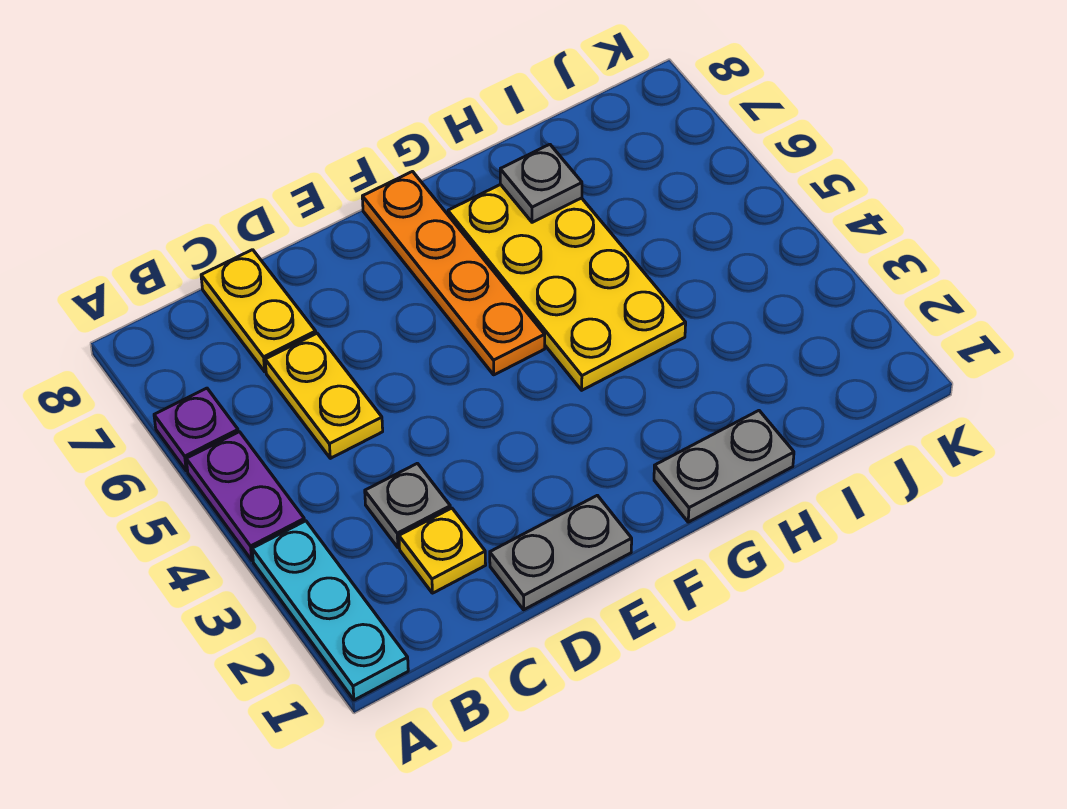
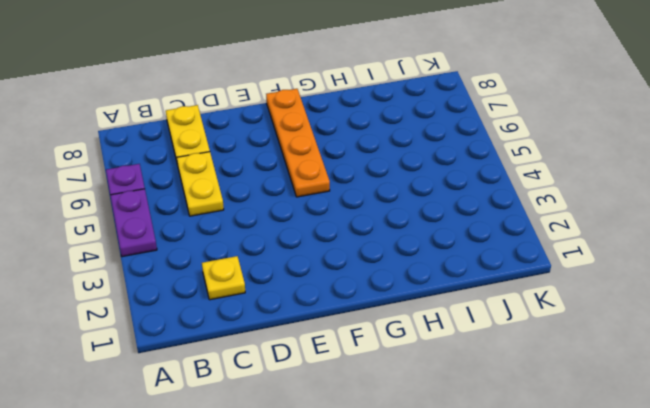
none -> cyan plate A1:A3 level 1
none -> grey plate C3 level 1
none -> grey plate D1:E1 level 1

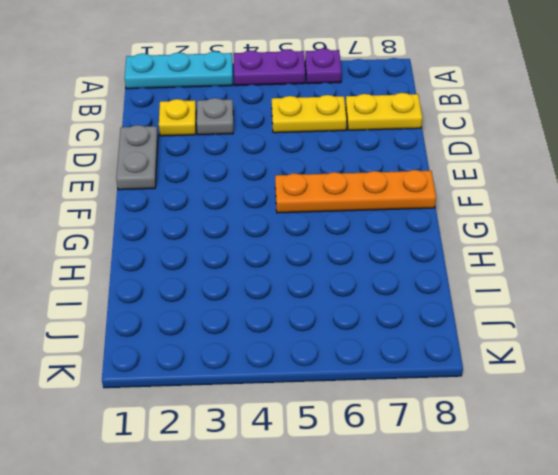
none -> grey plate G1:H1 level 1
none -> yellow plate G4:H7 level 1
none -> grey plate H7 level 2

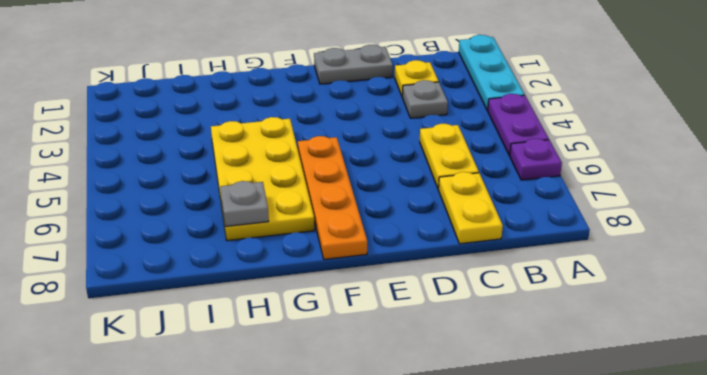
none -> grey plate G1:H1 level 1

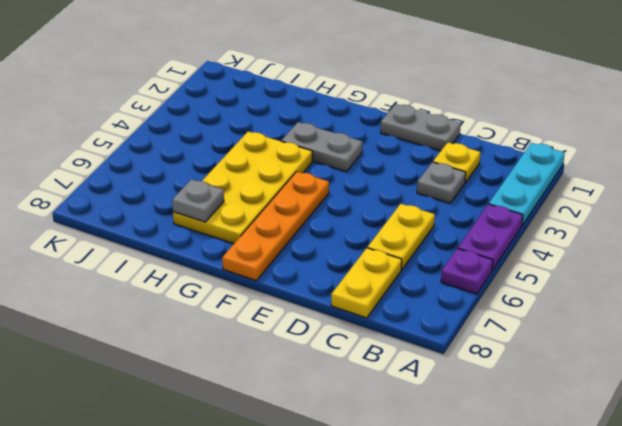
grey plate F3:G3 level 1 -> grey plate G1:H1 level 1

